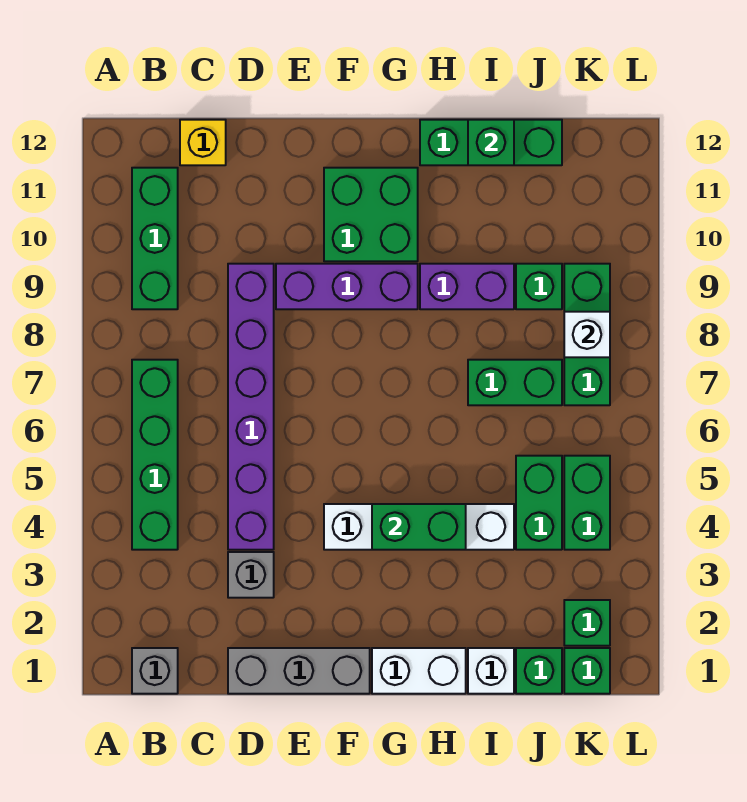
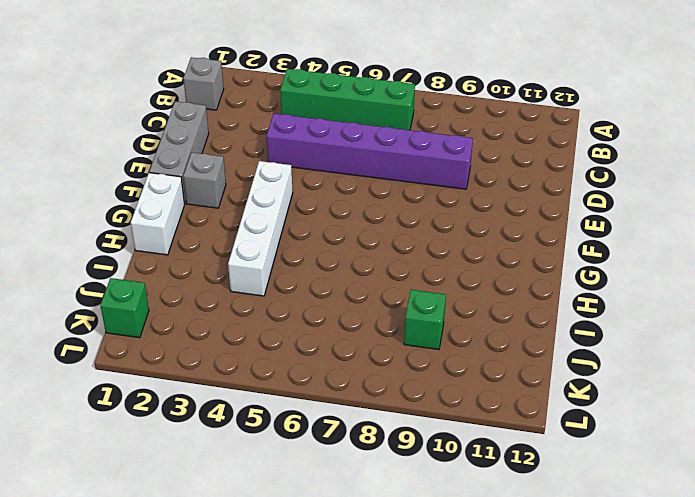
grey brick F2 level 1 -> grey brick D3 level 1
none -> green brick B9:B11 level 1
none -> yellow brick C12 level 1
none -> purple brick E9:G9 level 1

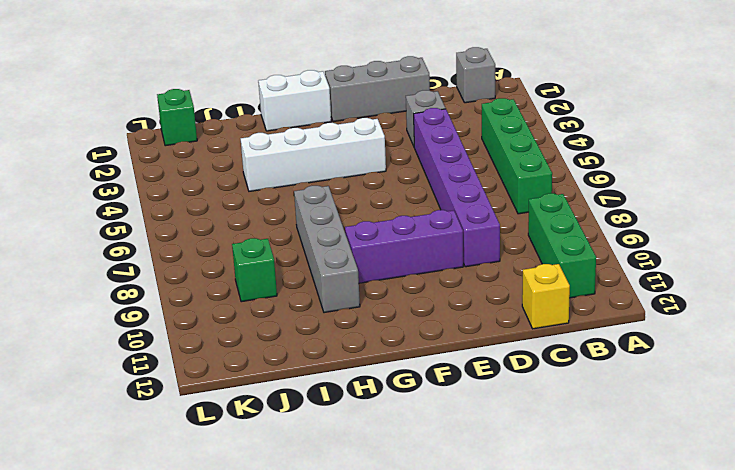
grey brick H7:H10 level 1 -> purple brick H9:I9 level 1
none -> green brick F10:G11 level 1
none -> green brick H12:J12 level 1
none -> white brick I1 level 1

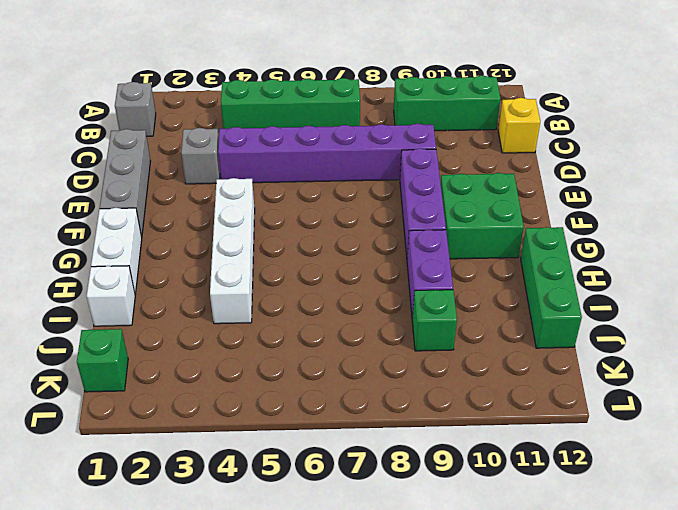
none -> green brick I7:J7 level 1
none -> green brick J1 level 1
none -> green brick J4:J5 level 1

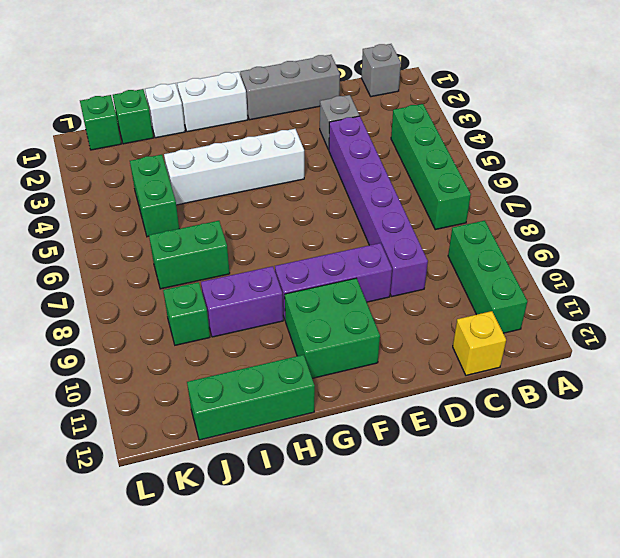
none -> green brick K2 level 1
none -> green brick K4:K5 level 1
none -> green brick K7:K9 level 1

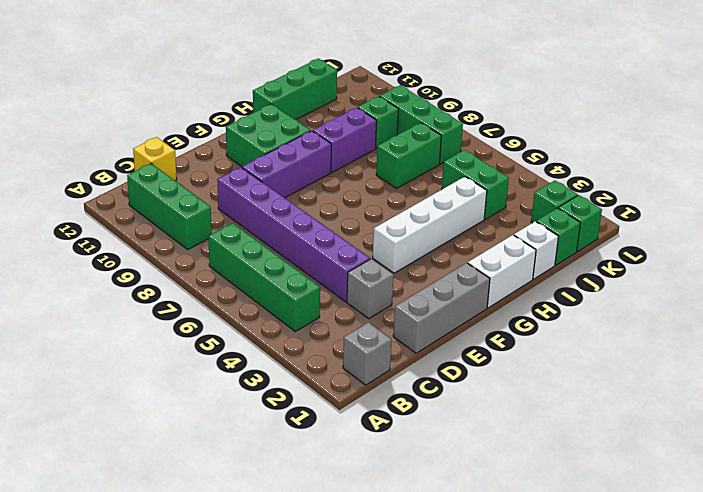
none -> green brick K4:K5 level 1
none -> green brick G4:H4 level 2
none -> green brick I12 level 2

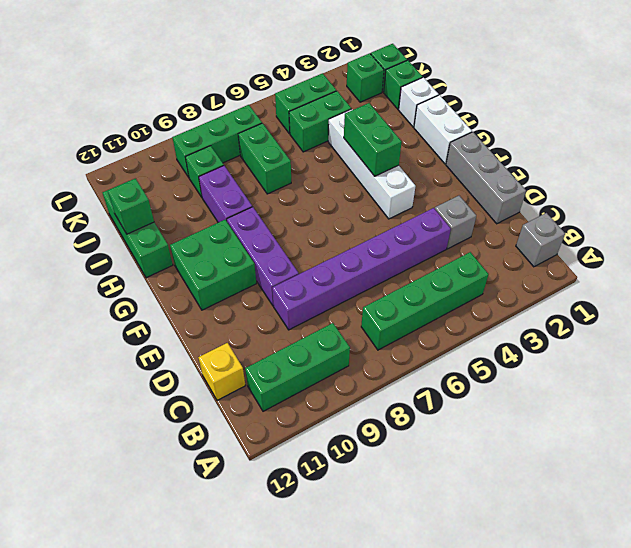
none -> white brick K8 level 2

